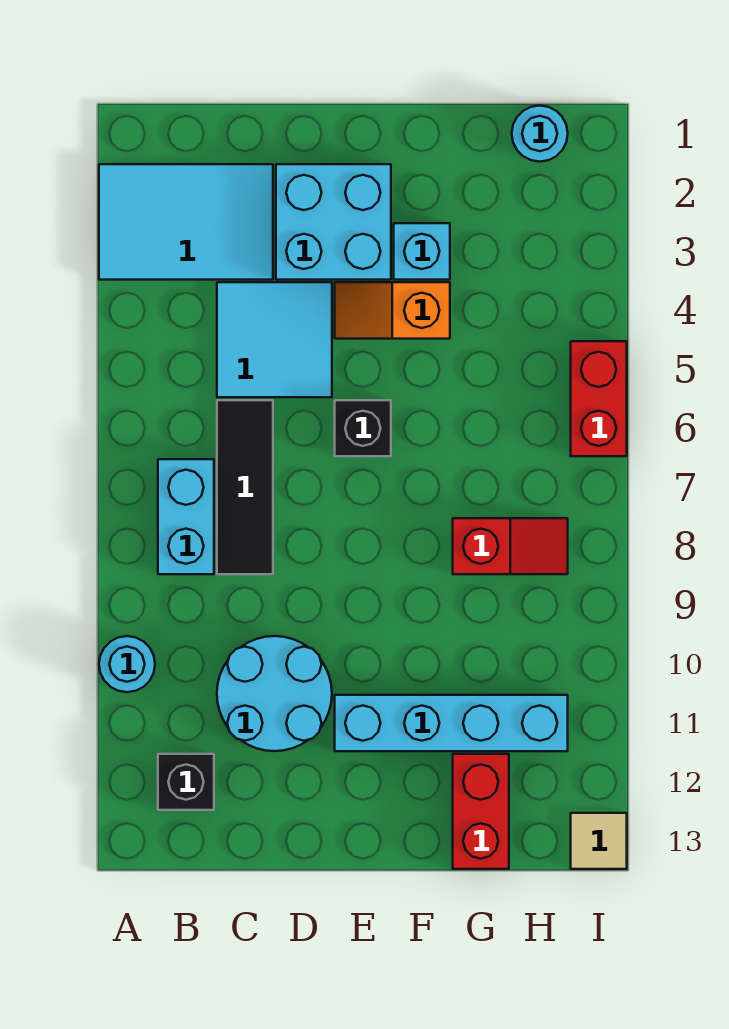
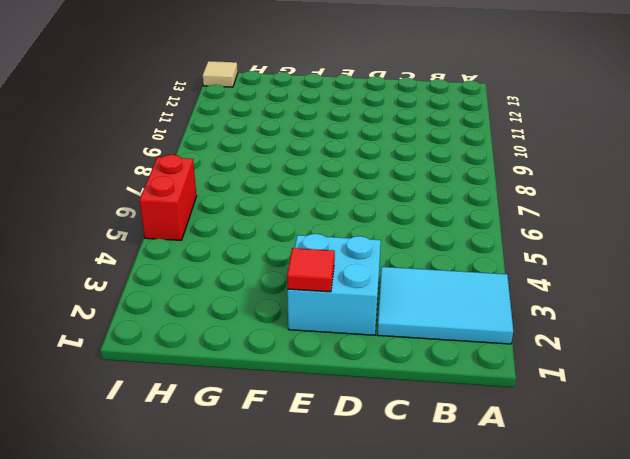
red tile E2 level 2 -> none
none -> cyan round brick A10 level 1
none -> cyan brick B7:B8 level 1
none -> black brick B12 level 1

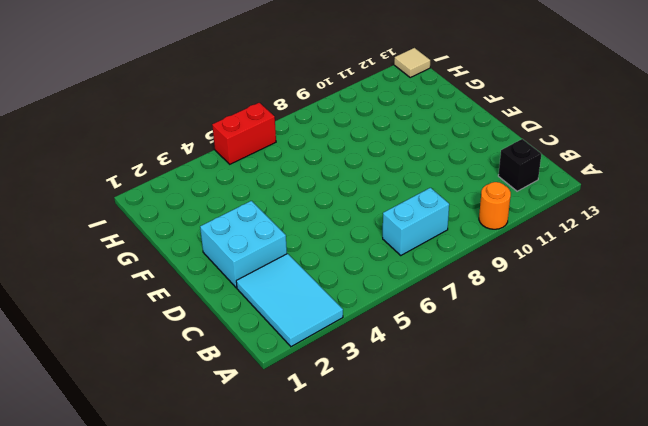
orange round brick A10 level 1 -> cyan round brick A10 level 1
none -> cyan tile C4:D5 level 1
none -> black tile C6:C8 level 1
none -> cyan round brick C10:D11 level 1

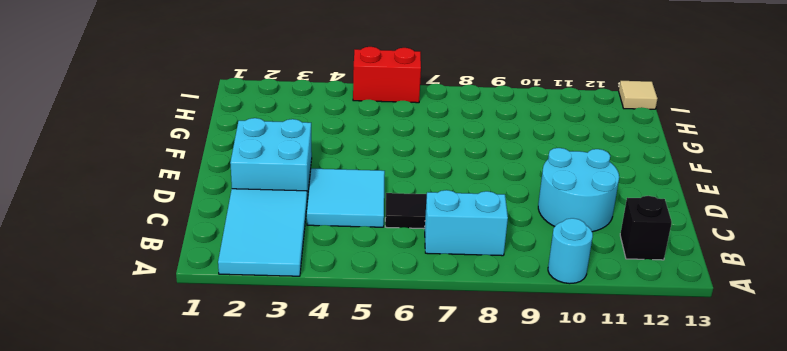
none -> orange slope E4:F4 level 1 top F
none -> black brick E6 level 1
none -> cyan brick E11:H11 level 1

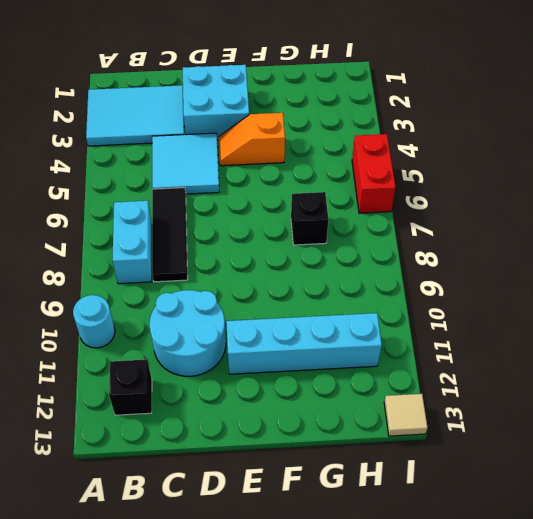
black brick G7 level 1 -> black brick E6 level 1
none -> cyan brick F3 level 1
none -> red slope G8:H8 level 1 top G
none -> red brick G12:G13 level 1

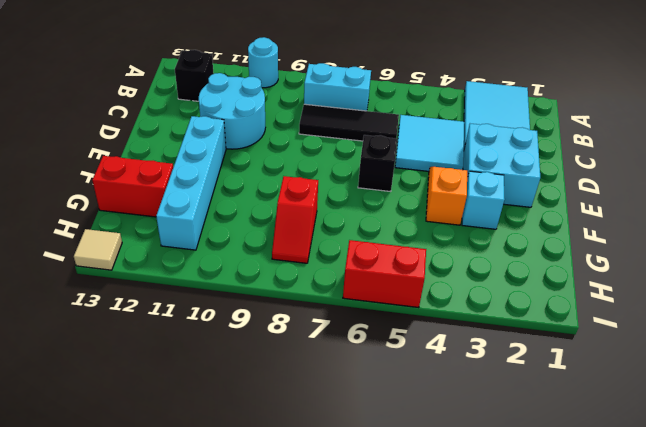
none -> cyan round brick H1 level 1

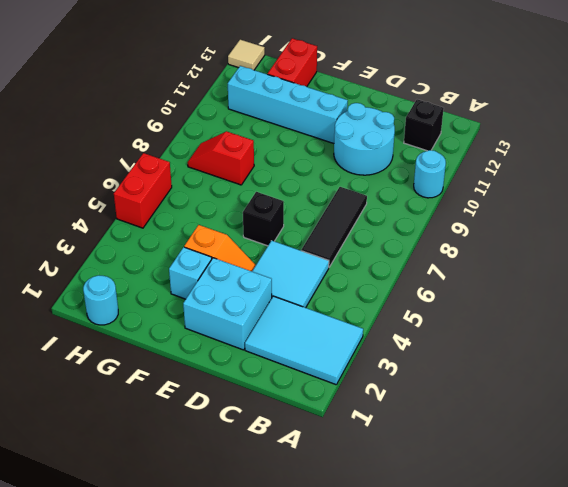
none -> cyan brick B7:B8 level 1

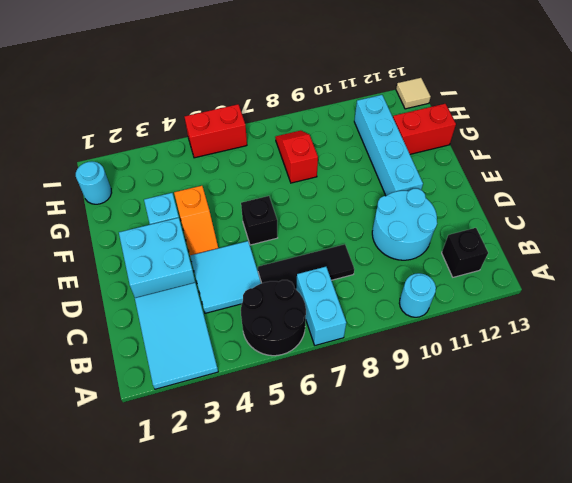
black round brick A5:B6 level 1 -> none
cyan brick A7:B7 level 1 -> cyan brick B7:B8 level 1

